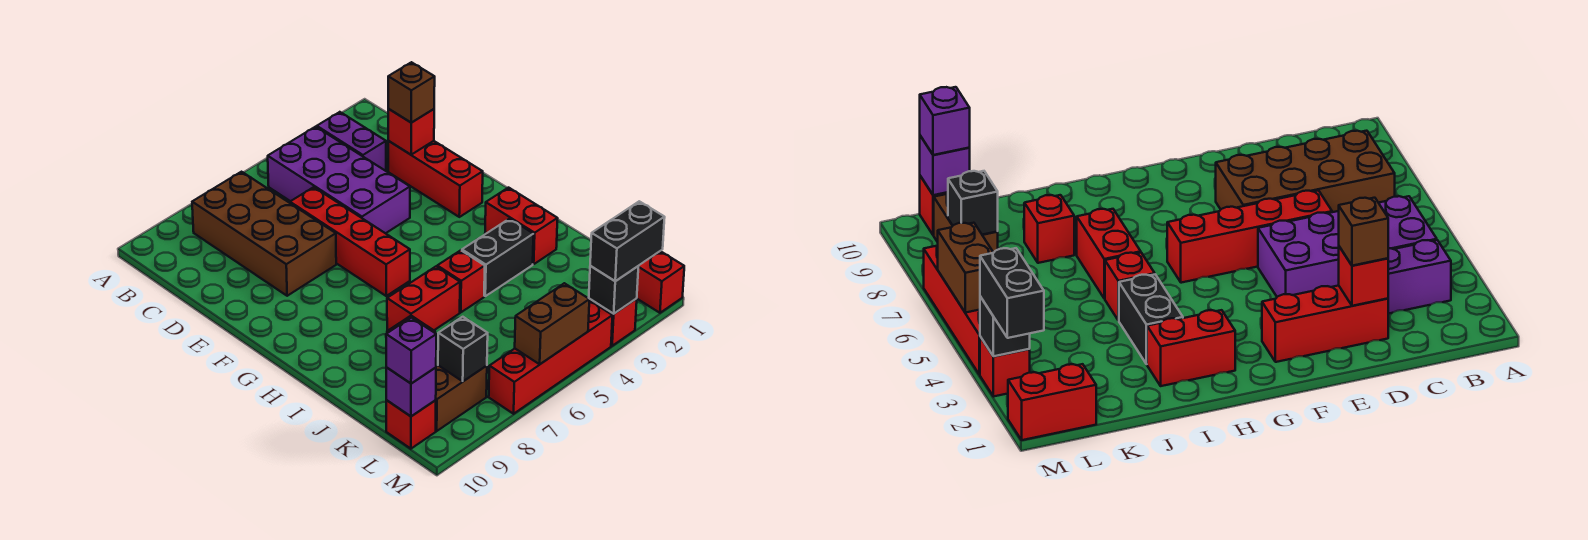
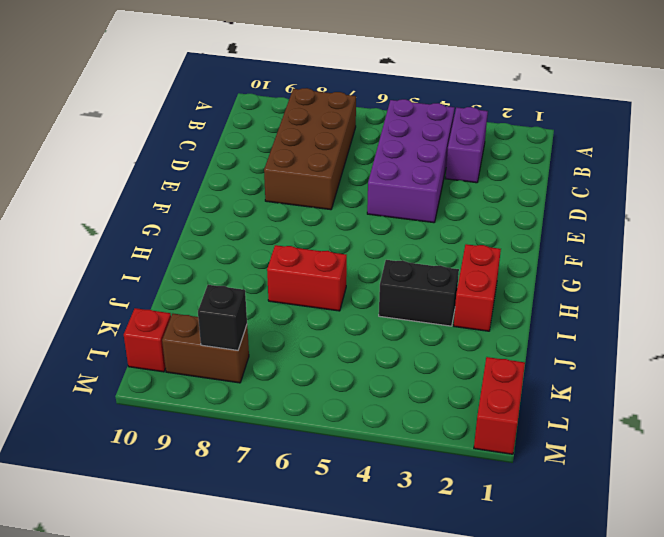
none -> red brick D2:F2 level 1
none -> red brick D6:G6 level 1
none -> red brick I5 level 1

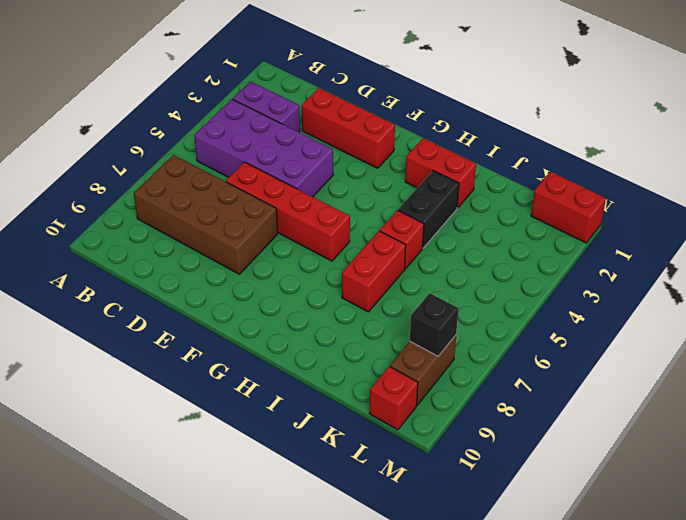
none -> red brick J8 level 1
none -> red brick M3 level 1
none -> red brick M4:M7 level 1

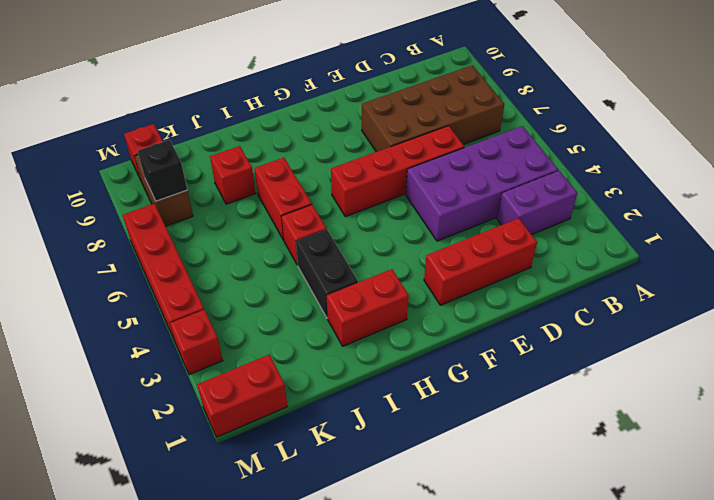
none -> red brick D2 level 2
none -> purple brick L10 level 2
none -> black brick M3 level 2

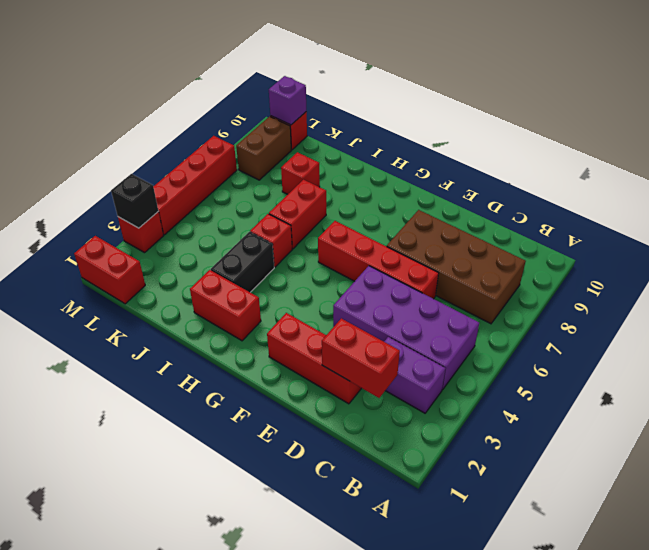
red brick C2:D2 level 2 -> red brick D2 level 2
none -> black brick L8 level 2
none -> brown brick M5:M6 level 2
none -> brown brick D2 level 3

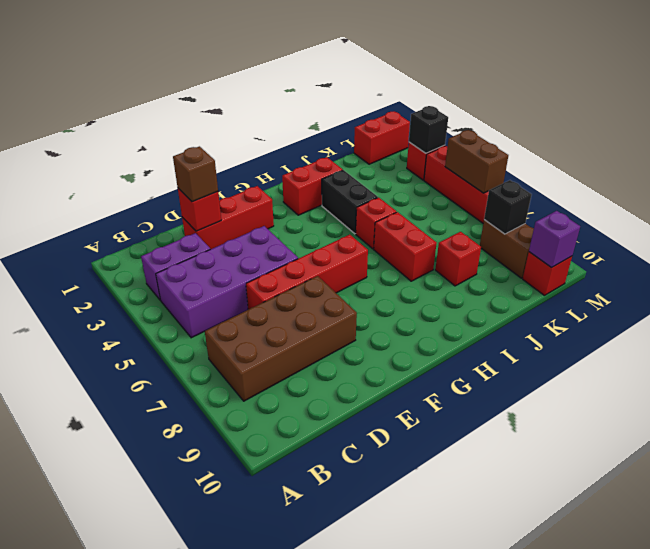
none -> purple brick L10 level 3
none -> black brick M2:M3 level 3

